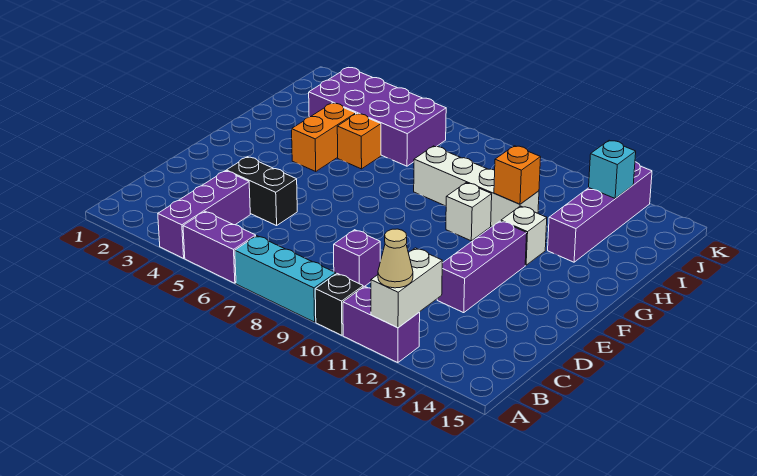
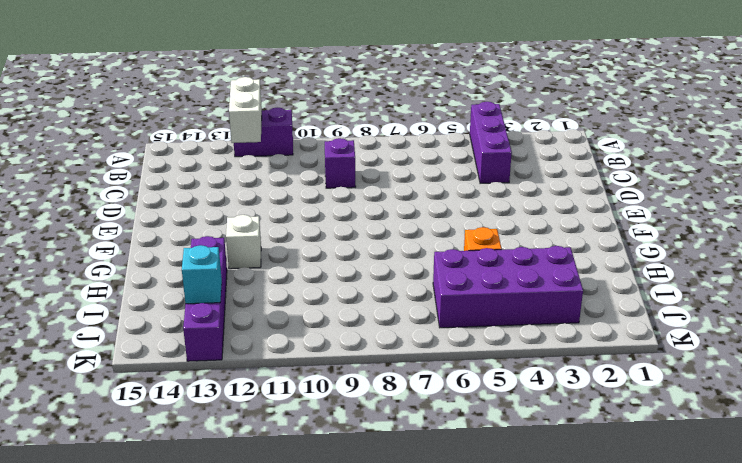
none -> purple brick A5:A6 level 1
none -> cyan brick A7:A9 level 1
none -> black brick A10 level 1

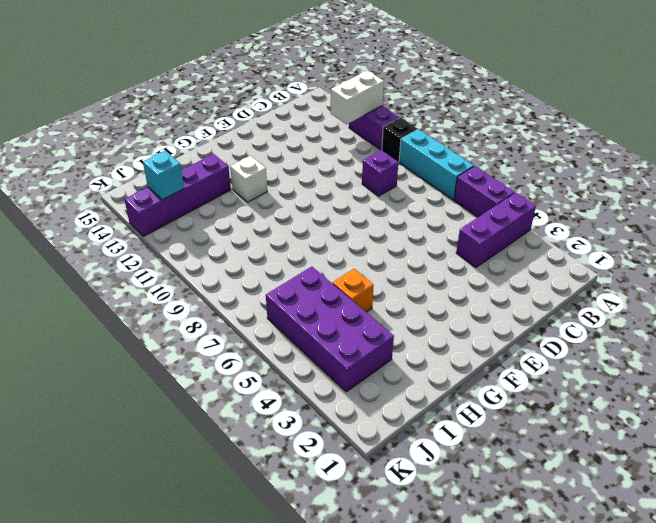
none -> black brick D4:D5 level 1
none -> purple brick D12:F12 level 1
none -> orange brick G4:H4 level 1

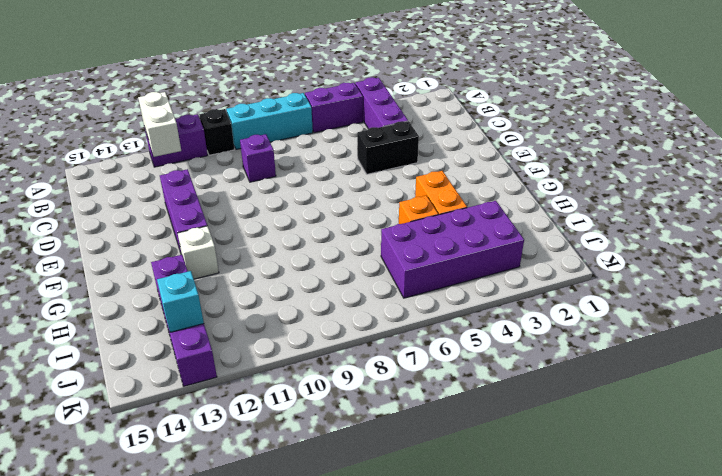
none -> white brick G10 level 1
none -> white brick H8:H11 level 1
none -> orange brick H11 level 2

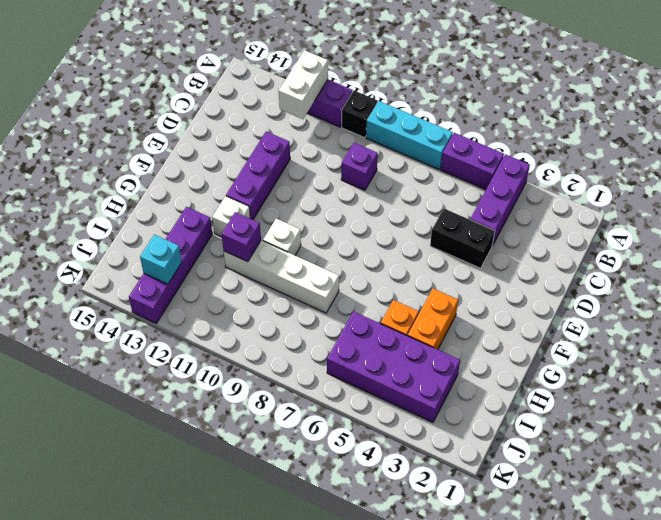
purple brick H11 level 2 -> orange brick H11 level 2
none -> tan cone A12 level 3

